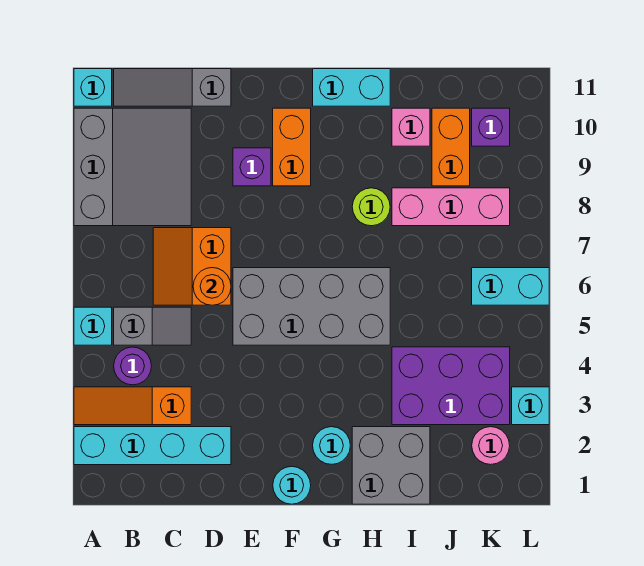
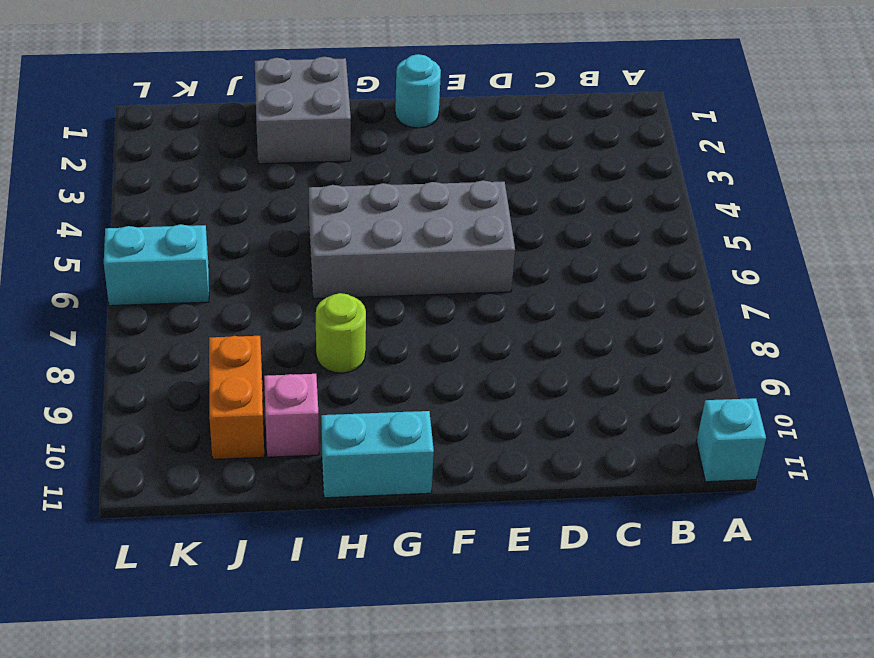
none -> cyan brick A2:D2 level 1
none -> orange slope A3:C3 level 1 top C
none -> cyan brick A5 level 1

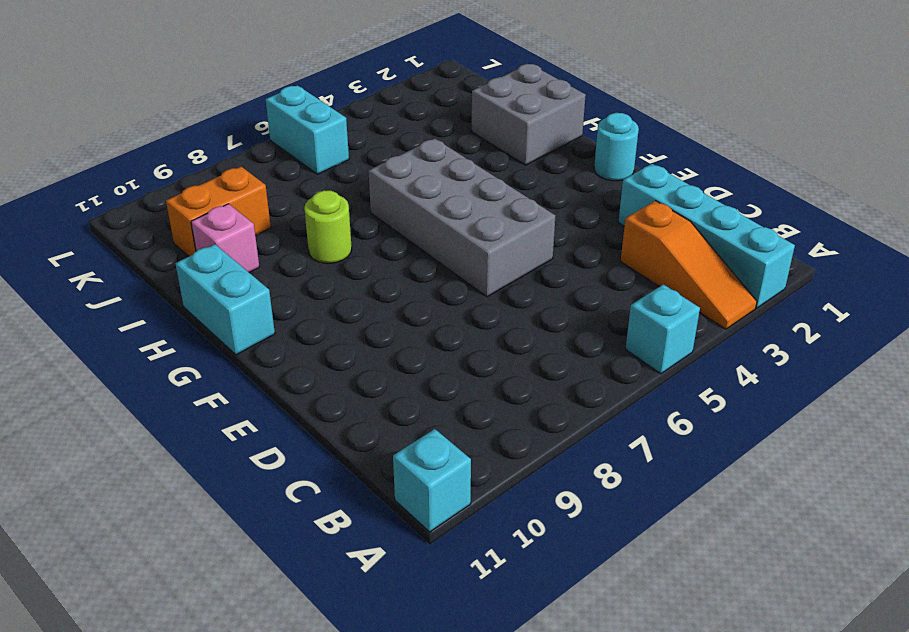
none -> grey slope A8:C10 level 1 top A
none -> purple round brick B4 level 1
none -> grey slope B5:C5 level 1 top B

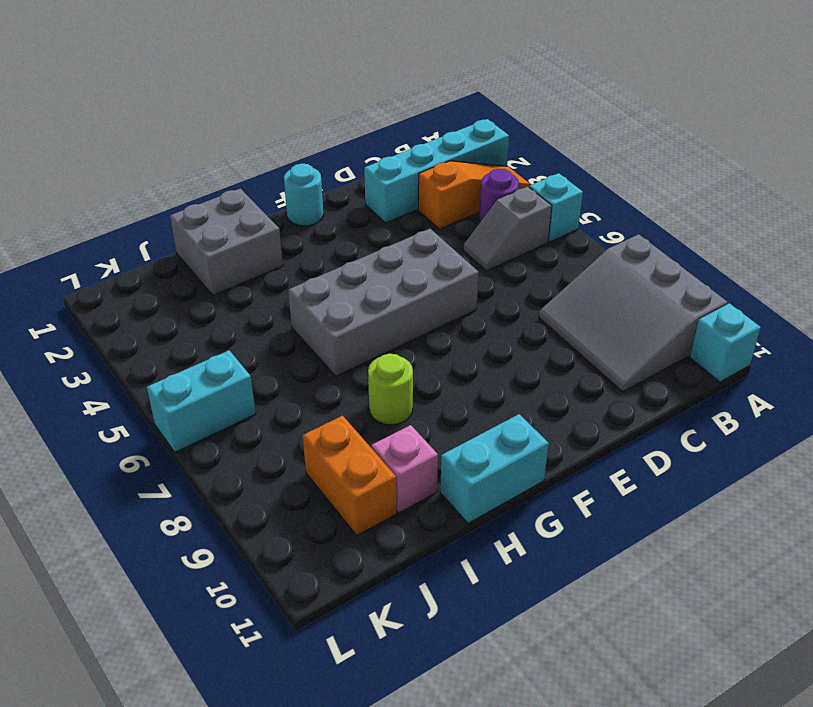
none -> grey slope B11:D11 level 1 top D
none -> orange slope C6:D7 level 1 top D
none -> purple brick E9 level 1

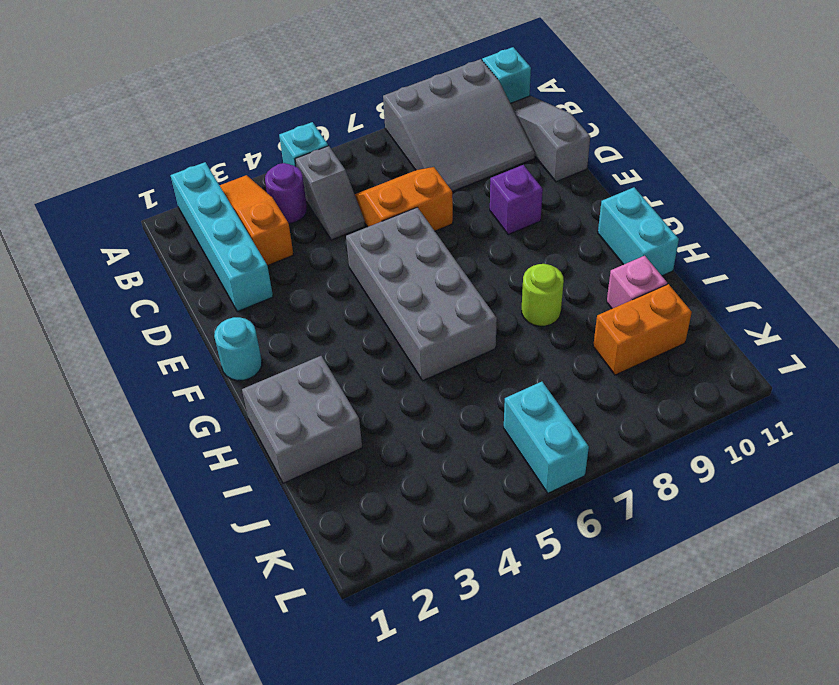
none -> orange brick F9:F10 level 1
none -> cyan round brick G2 level 1
none -> purple brick I3:K4 level 1

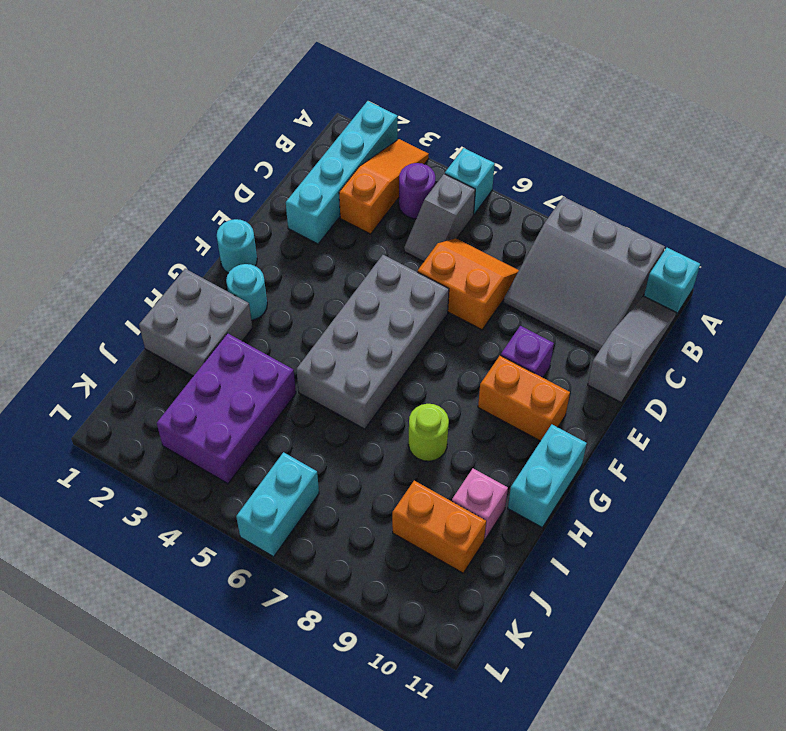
none -> pink brick I8:K8 level 1
none -> pink round brick K2 level 1
none -> purple brick K10 level 1

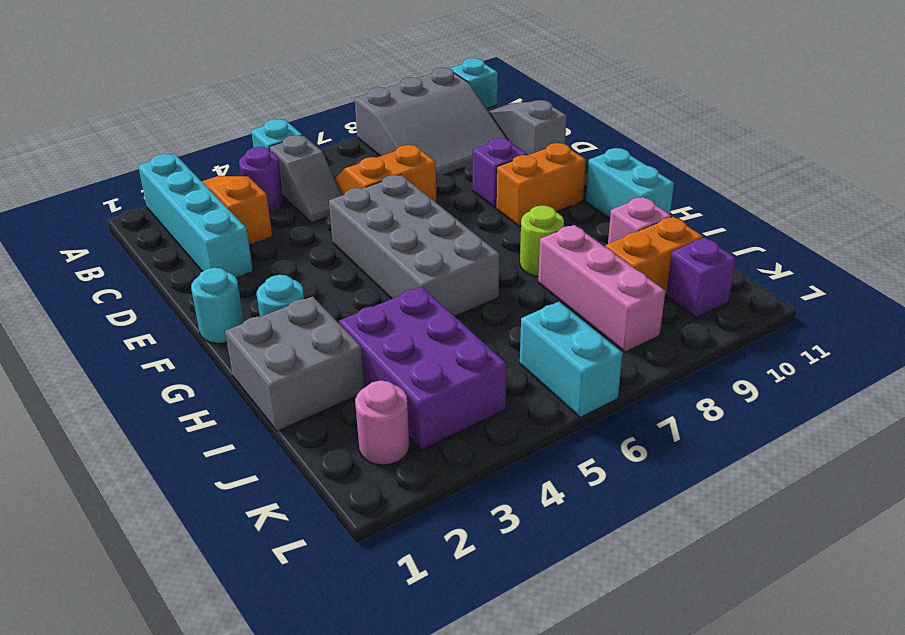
none -> cyan brick L3 level 1
none -> orange round brick D6 level 2

